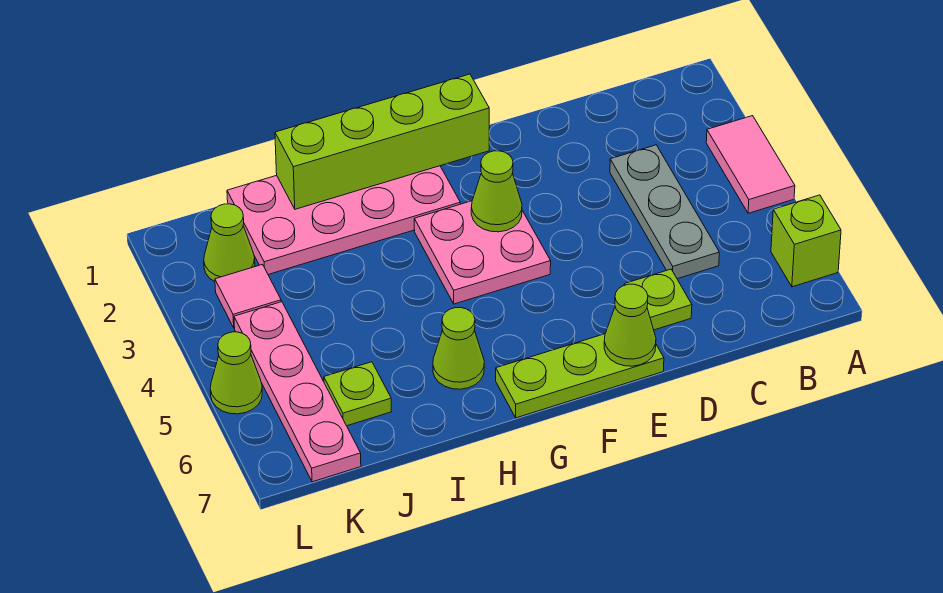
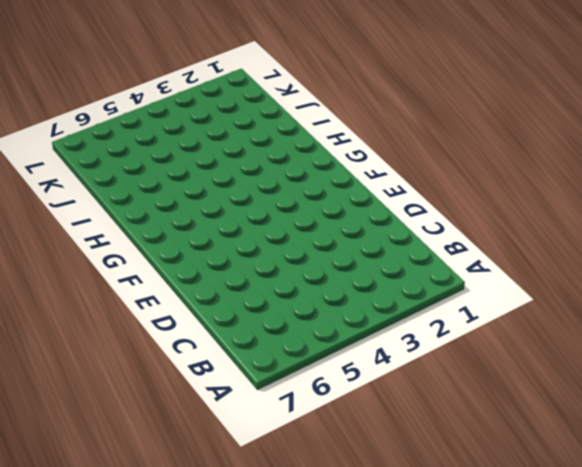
none -> pink tile A3:A4 level 1
none -> lime brick A6 level 1
none -> grey plate C3:C5 level 1

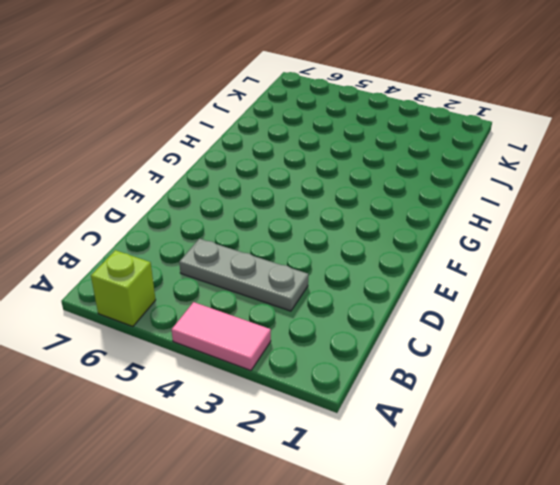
none -> lime plate D6 level 1
none -> lime plate E7:G7 level 1
none -> pink plate F3:G4 level 1

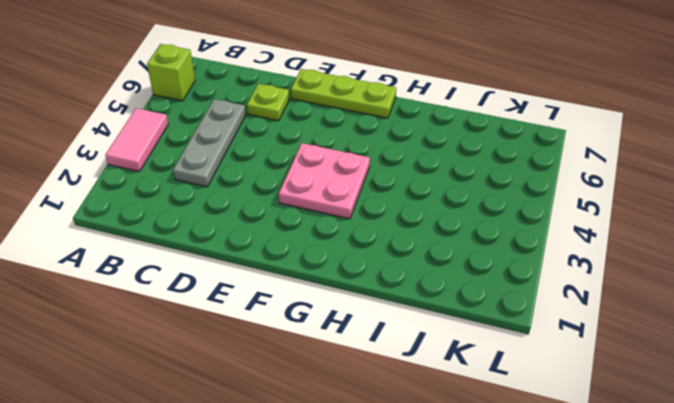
none -> pink plate G1:J2 level 1
none -> lime cone H6 level 1
none -> lime plate J6 level 1

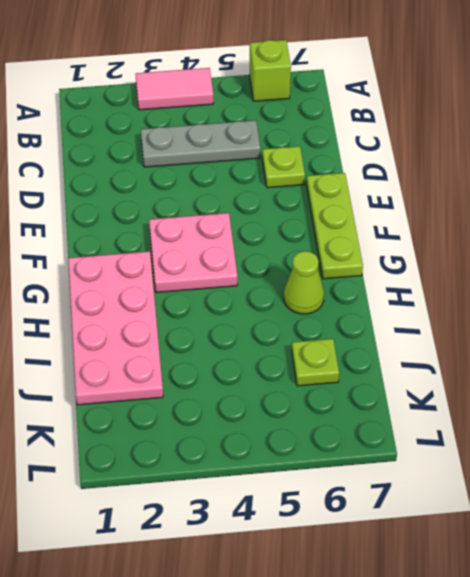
none -> lime cone K2 level 1
none -> pink tile K3 level 1
none -> pink plate K4:K7 level 1

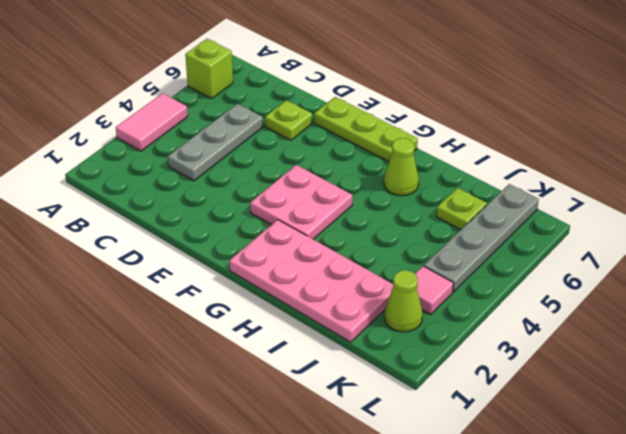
grey plate K4:K7 level 1 -> pink plate K4:K7 level 1
none -> lime cone L5 level 1
none -> lime cone E7 level 2
none -> lime brick F1:I1 level 2

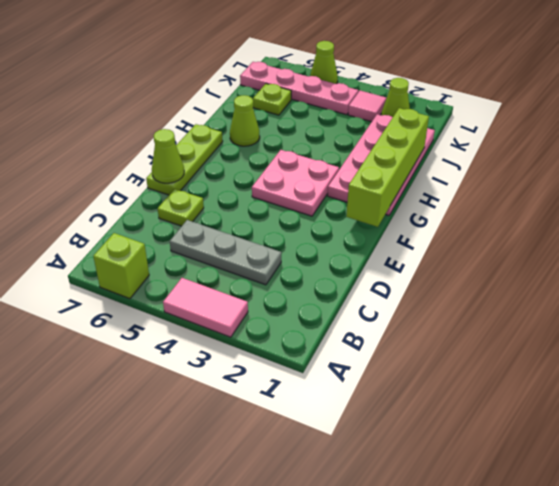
none -> lime cone F3 level 2

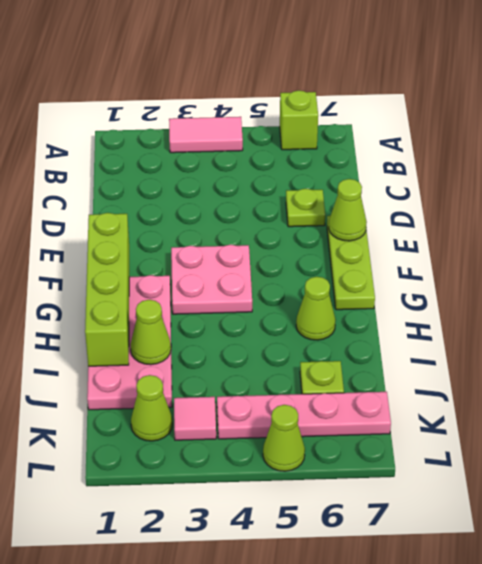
lime cone I2 level 2 -> lime cone F3 level 2
none -> grey plate C3:C5 level 1

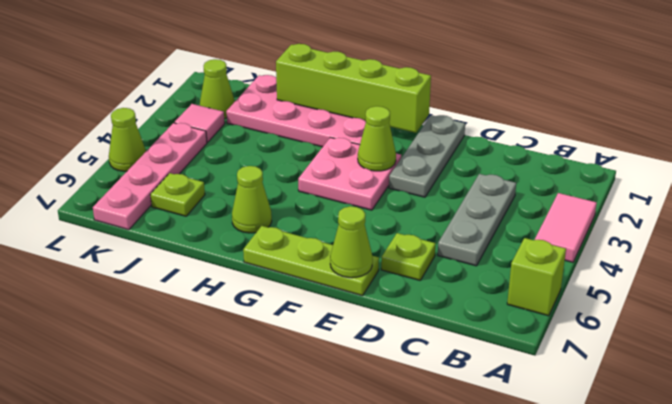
grey plate E1:E3 level 1 -> none

